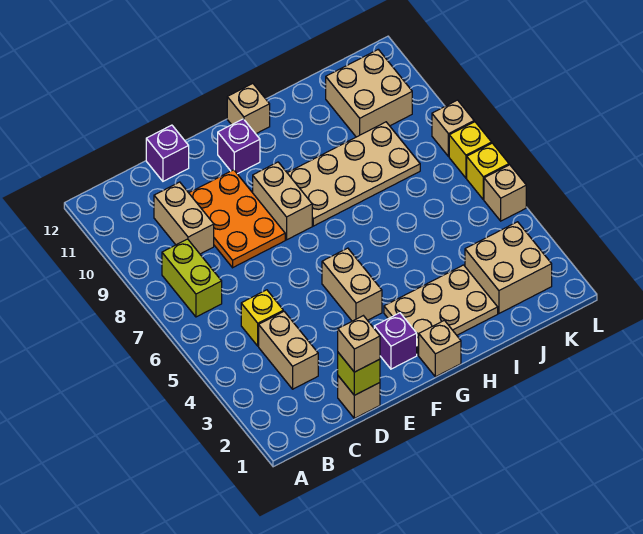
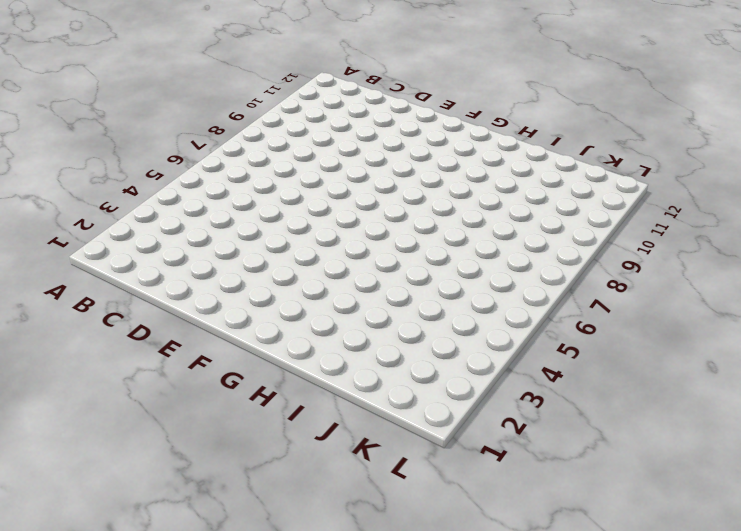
none -> lime brick B7:B8 level 1
none -> tan brick C3:C4 level 1
none -> yellow brick C5 level 1

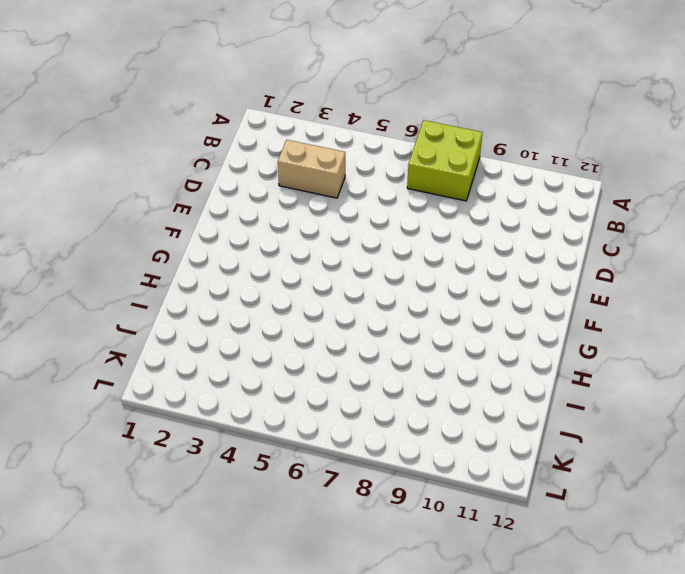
lime brick A7:B8 level 1 -> lime brick B7:B8 level 1
none -> yellow brick C5 level 1
none -> tan brick C9:C10 level 1
none -> tan brick D1 level 1

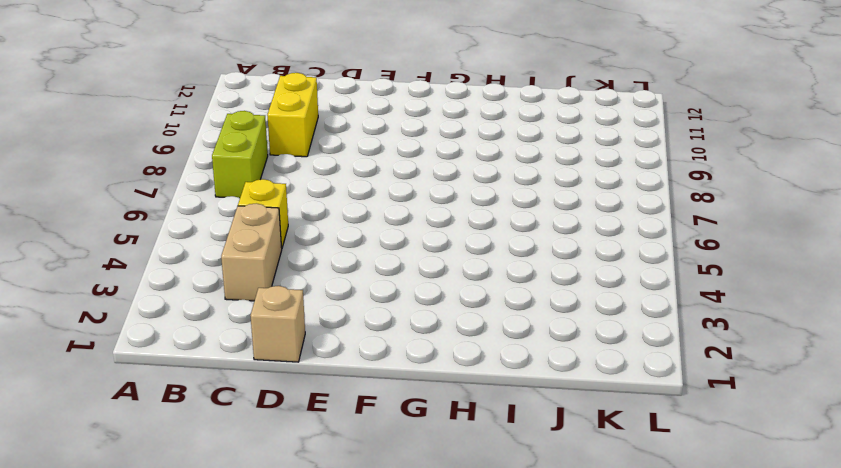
yellow brick C9:C10 level 1 -> tan brick C9:C10 level 1
none -> orange plate D8:E10 level 1
none -> purple brick D12 level 1
none -> purple brick F2 level 1

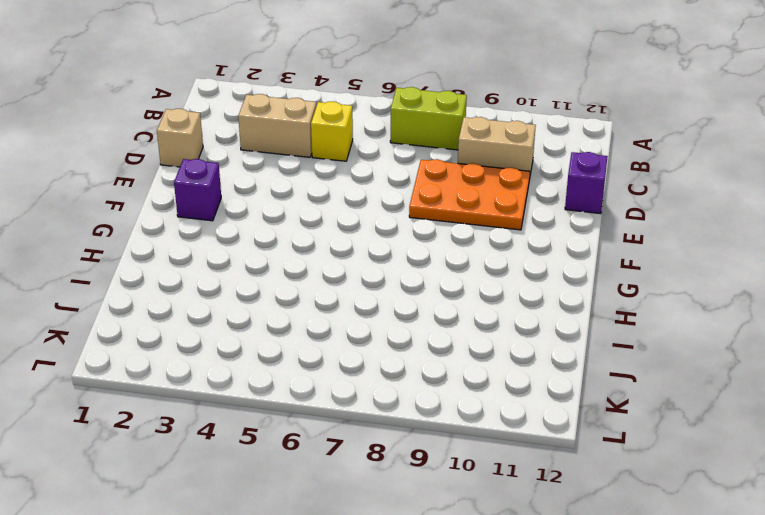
none -> tan brick F4:F5 level 1
none -> tan brick F8:F9 level 1
none -> purple brick F11 level 1

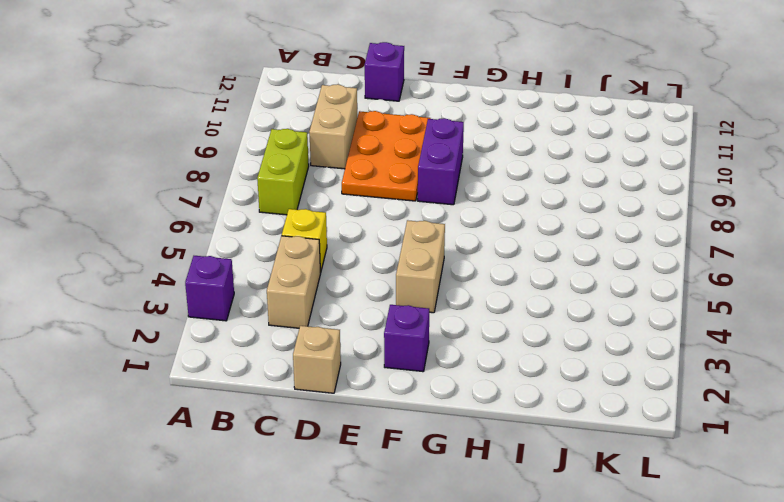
purple brick A3 level 1 -> purple brick F11 level 1
purple brick F8:F9 level 1 -> tan brick F8:F9 level 1
none -> tan brick G1 level 1
none -> tan plate G2:I3 level 1
none -> tan plate G8:J9 level 1

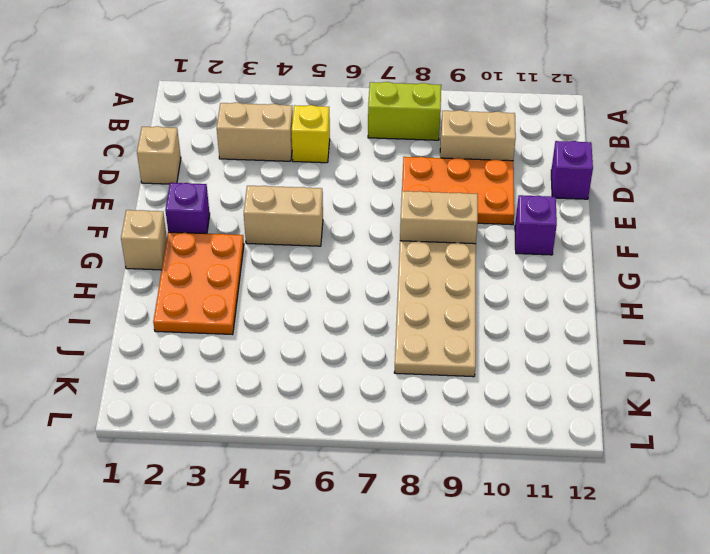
orange plate G2:I3 level 1 -> tan plate G2:I3 level 1
none -> tan brick G12 level 1
none -> tan brick J2:K3 level 1
none -> tan brick J10:K11 level 1

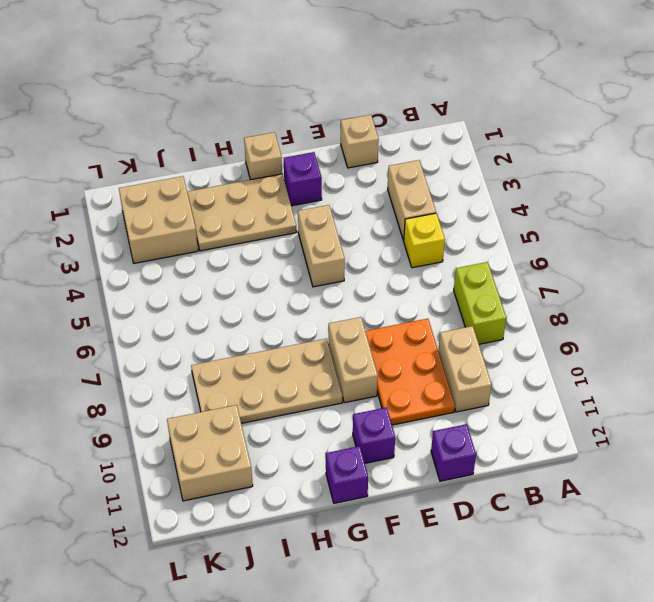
purple brick G12 level 1 -> tan brick G12 level 1
none -> tan brick L5 level 1
none -> yellow brick L6 level 1
none -> yellow brick L7 level 1

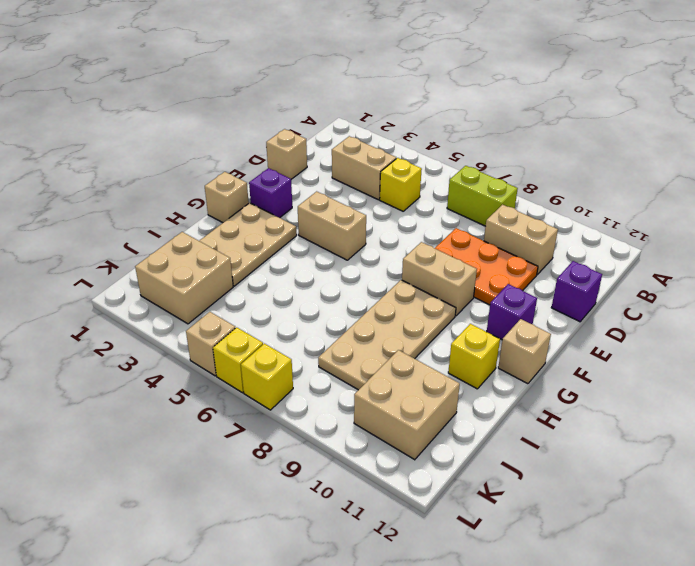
yellow brick H11 level 1 -> none
none -> tan brick L8 level 1
none -> lime brick D1 level 2
none -> tan brick D1 level 3

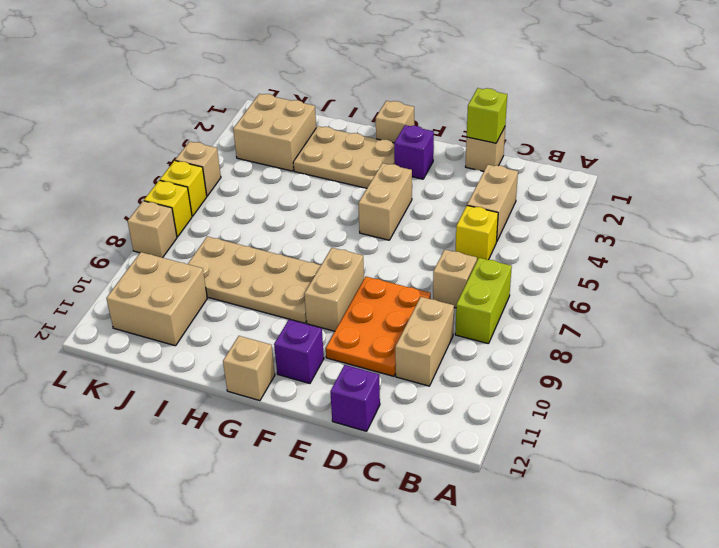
tan brick C7 level 1 -> tan brick D1 level 3

